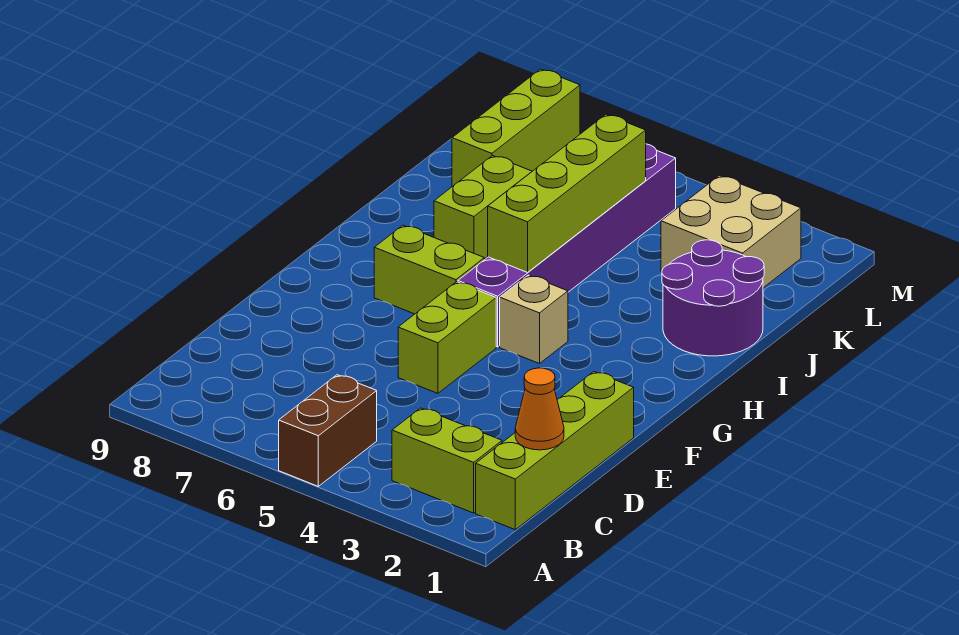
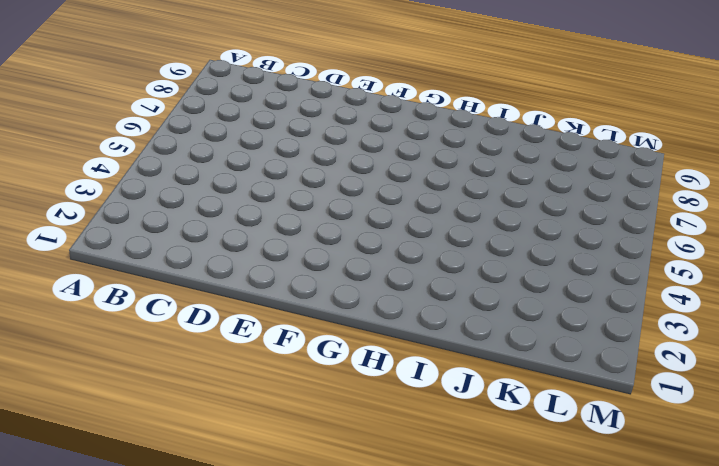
none -> brown brick A5:B5 level 1
none -> lime brick B1:E1 level 1
none -> lime brick B2:B3 level 1

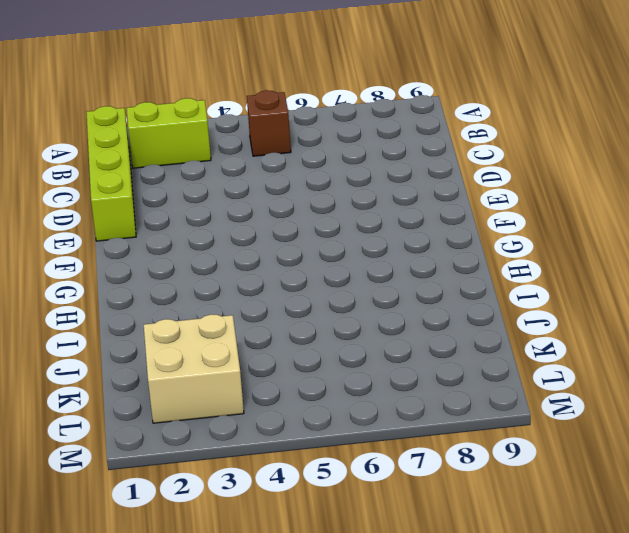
brown brick B5 level 1 -> brown brick A5:B5 level 1
none -> lime brick E5:F5 level 1
none -> tan brick G4 level 1
none -> purple brick G5:L5 level 1

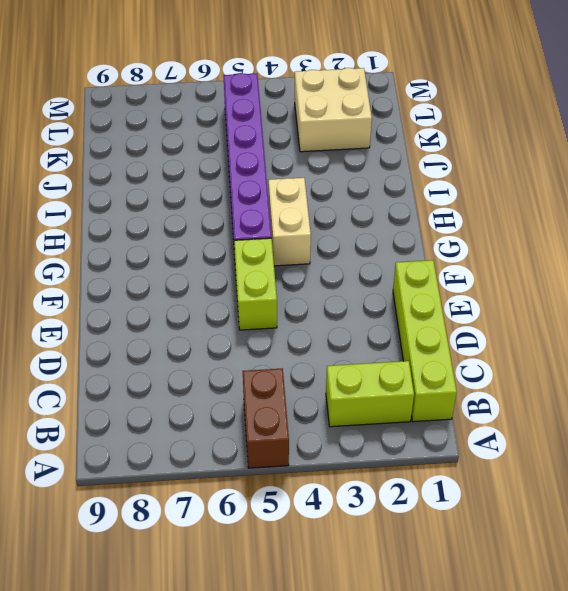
tan brick G4:H4 level 1 -> tan brick G4 level 1
none -> lime brick G6:G7 level 1
none -> purple round brick I1:J2 level 1
none -> lime brick I7:J7 level 1

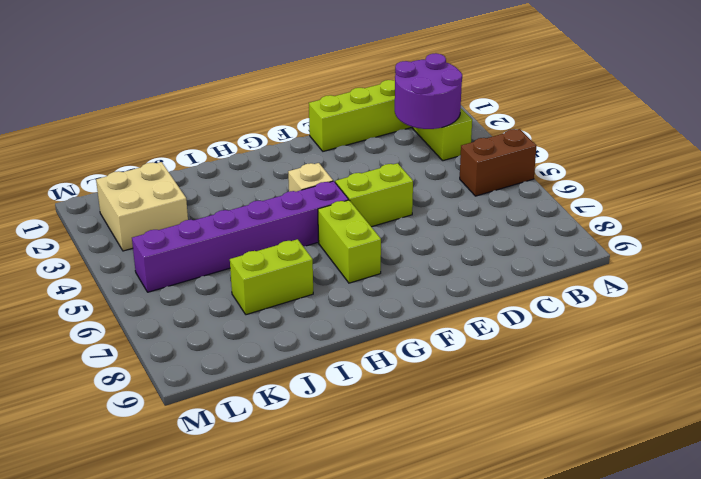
purple round brick B2:C3 level 2 -> purple round brick I1:J2 level 1
none -> lime brick K8:M8 level 1
none -> orange cone C1 level 2
none -> lime brick H5:K5 level 2

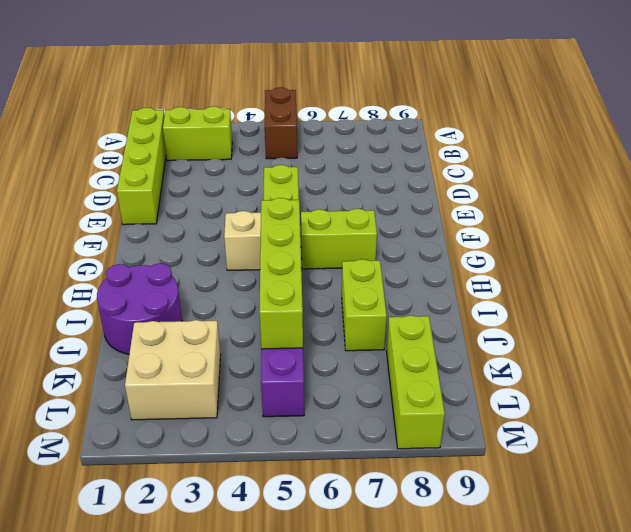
none -> orange cone C1 level 2

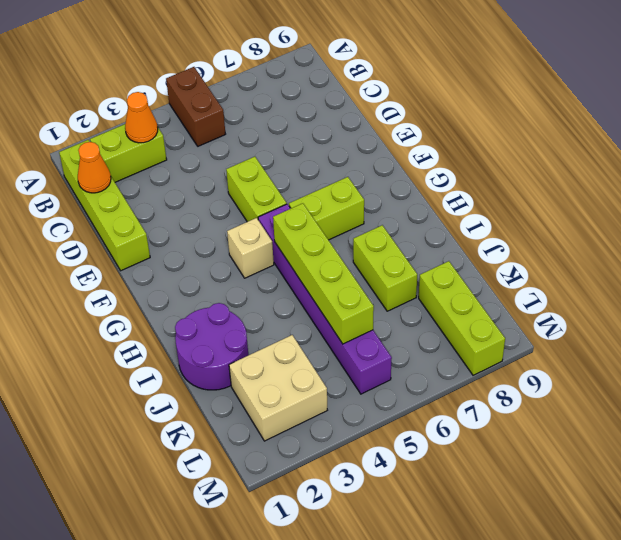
orange cone B3 level 2 -> none

